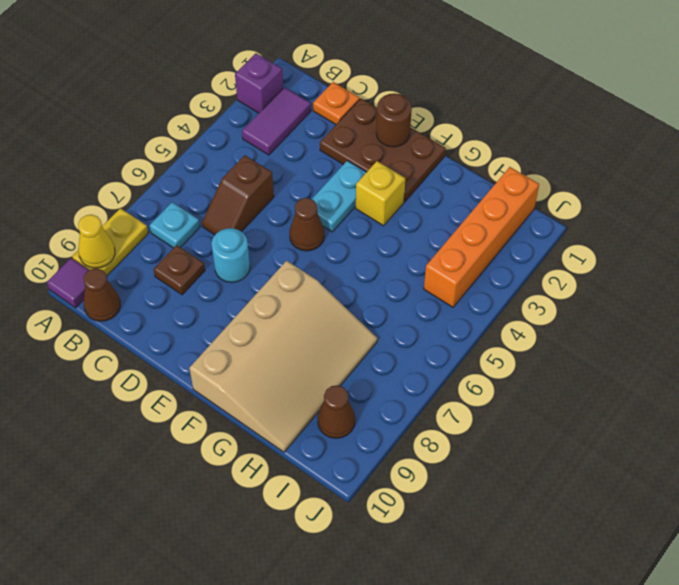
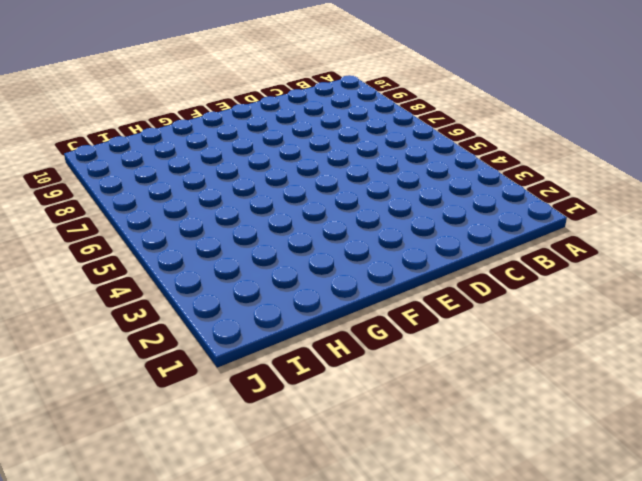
none -> purple brick A2 level 1
none -> yellow plate A8:A9 level 1
none -> purple tile A10 level 1

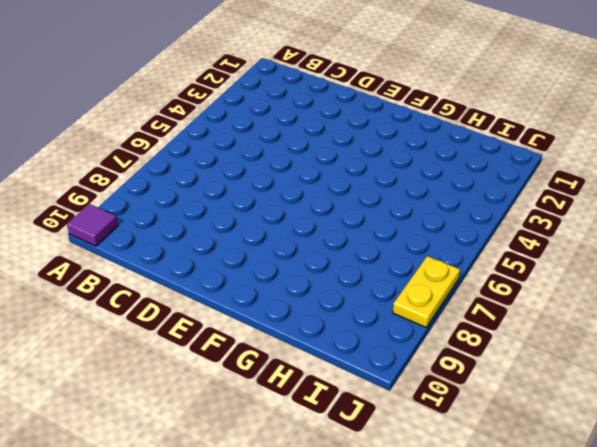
yellow plate J7:J8 level 1 -> yellow plate A8:A9 level 1
none -> purple brick A2 level 1
none -> purple tile B2:B3 level 1
none -> cyan plate B7 level 1

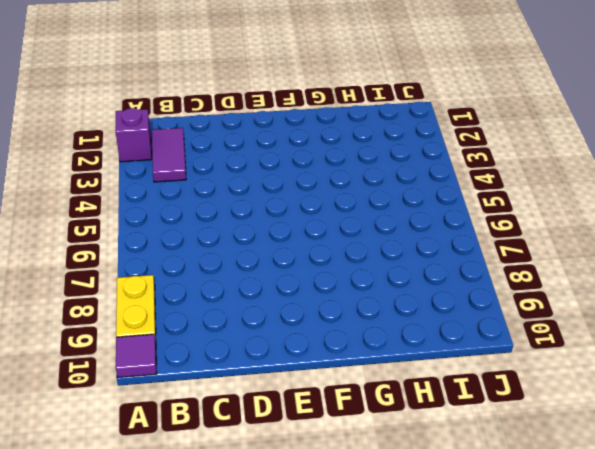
none -> cyan plate B7 level 1
none -> brown cone B10 level 1
none -> orange plate C1 level 1

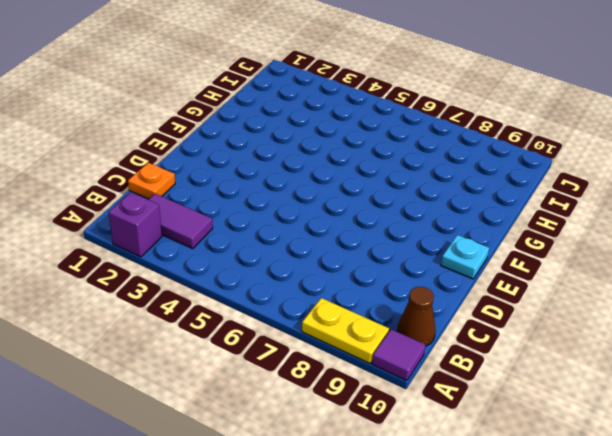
cyan plate E10 level 1 -> cyan plate B7 level 1
none -> brown slope C5:C6 level 1 top 5
none -> brown plate C8 level 1
none -> brown plate D1:F2 level 1

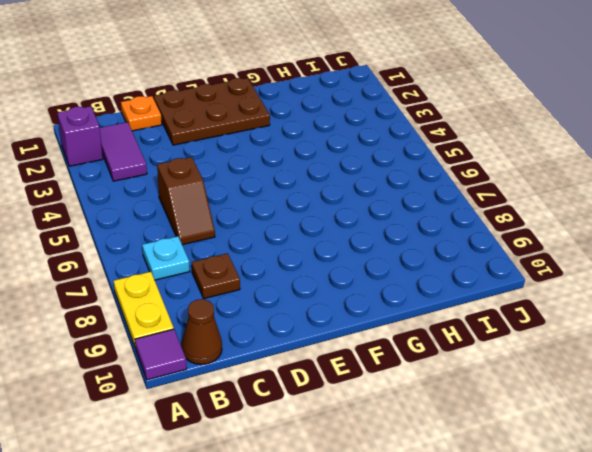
none -> cyan round brick D7 level 1
none -> cyan plate E3:E4 level 1
none -> brown cone E5 level 1

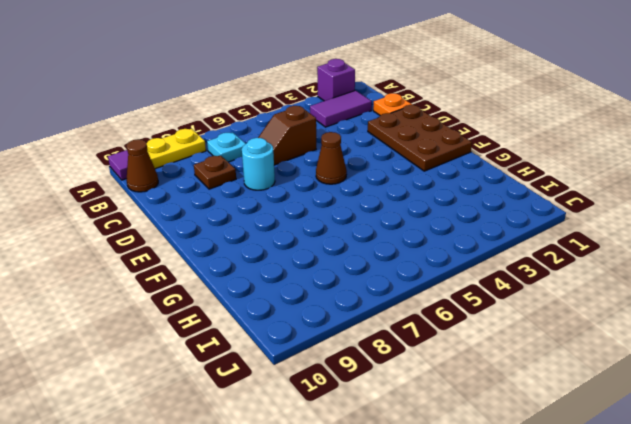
none -> cyan plate E3:E4 level 1
none -> yellow brick F3 level 1
none -> tan slope F7:H10 level 1 top F

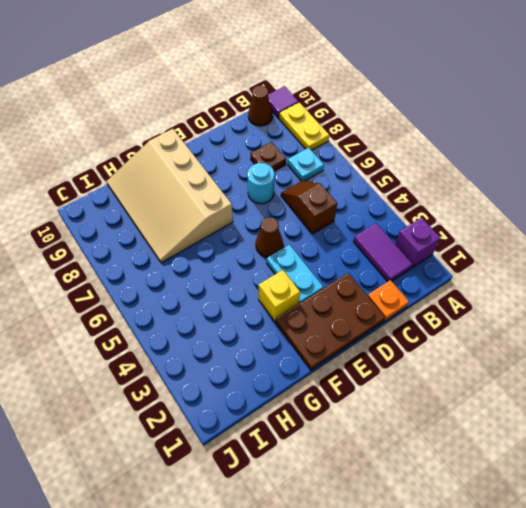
none -> orange brick I1:I4 level 1
none -> brown cone I9 level 1
none -> yellow cone A9 level 2

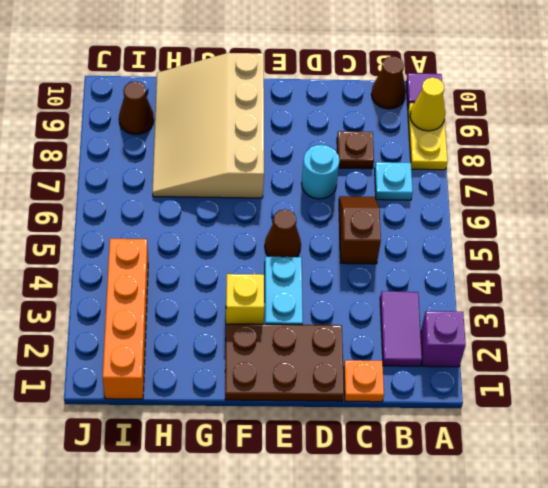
none -> brown round brick E1 level 2

